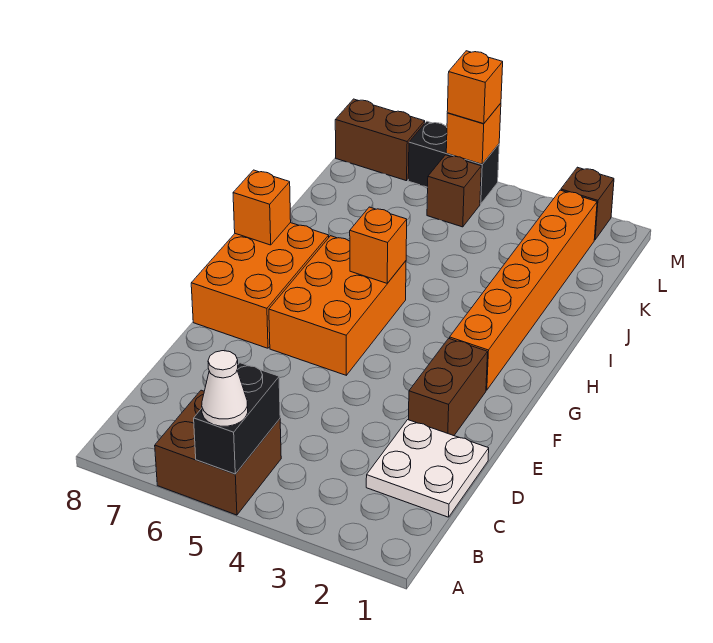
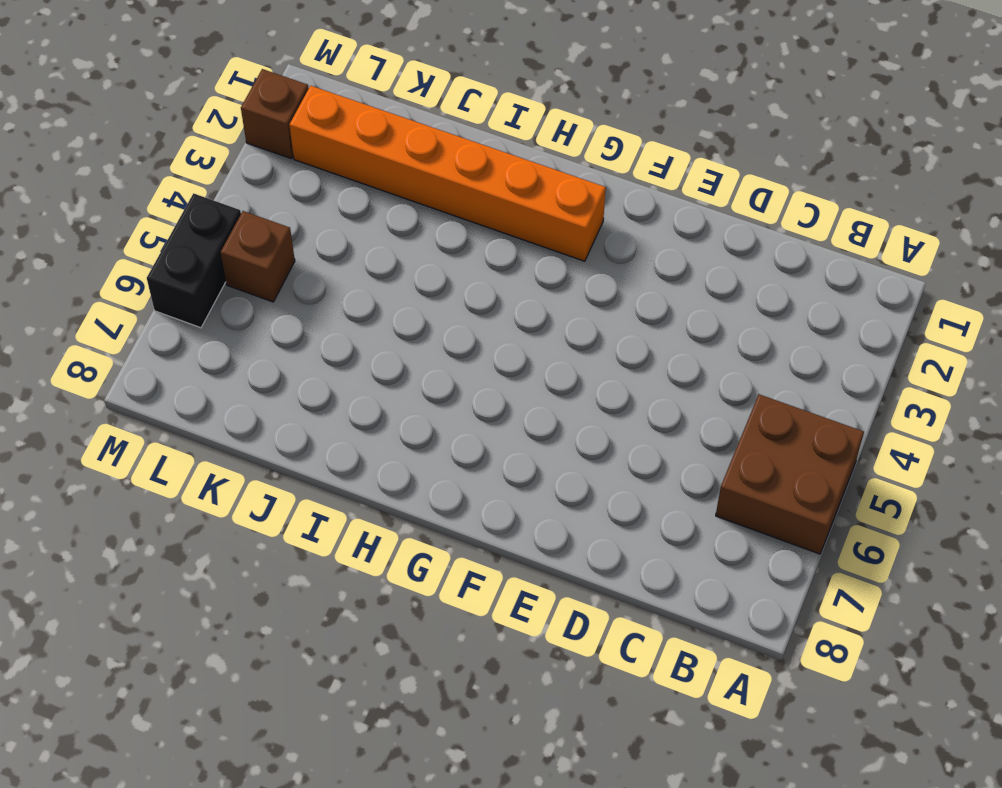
none -> white plate C1:D2 level 1
none -> brown brick E2:F2 level 1
none -> orange brick F5:H6 level 1

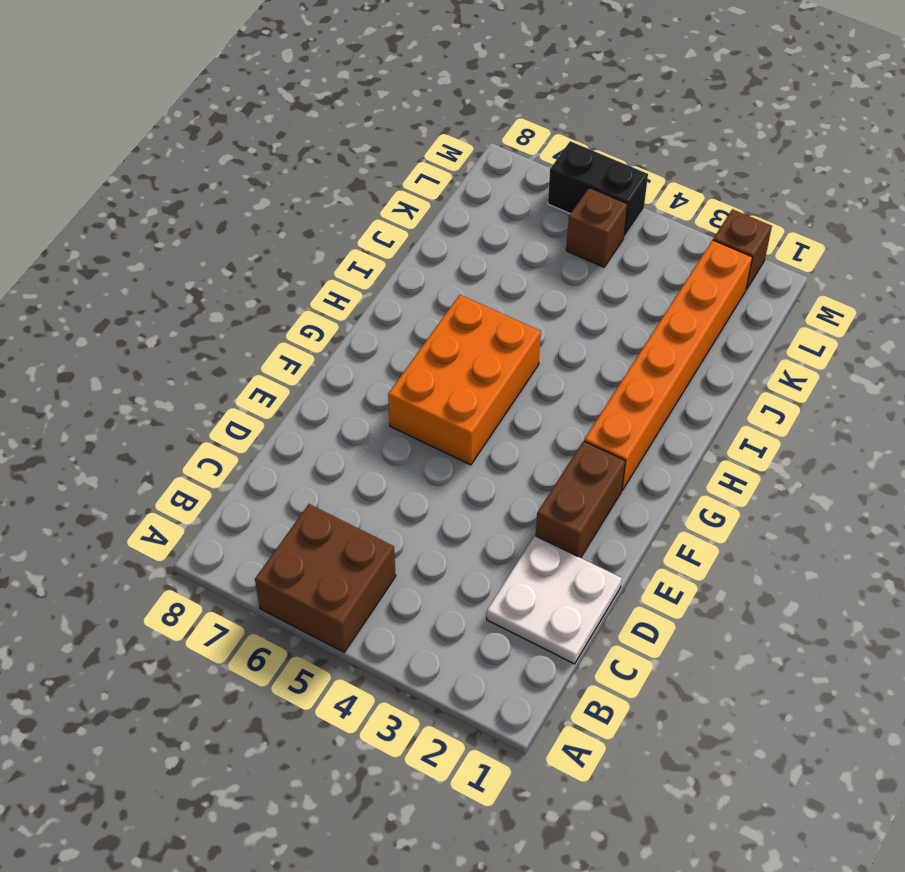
none -> orange brick F7:H8 level 1
none -> brown brick M7:M8 level 1
none -> black brick A5:B5 level 2

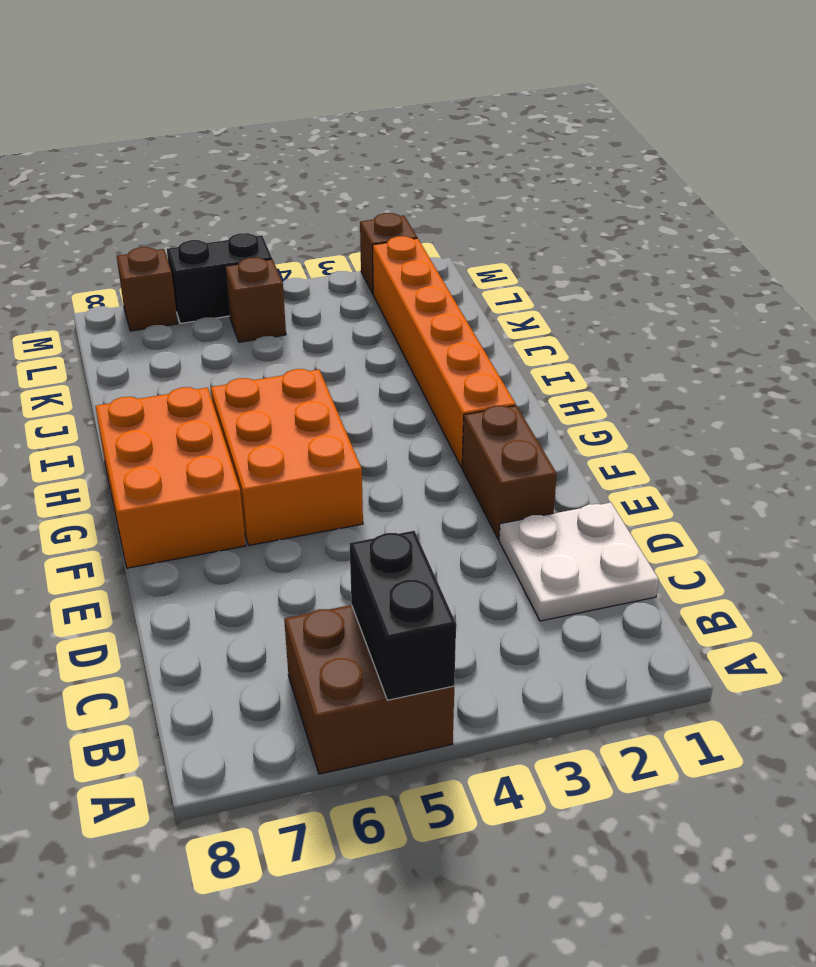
brown brick M7 level 1 -> brown brick M7:M8 level 1
none -> orange brick H5 level 2
none -> orange brick H8 level 2
none -> orange brick M5 level 2

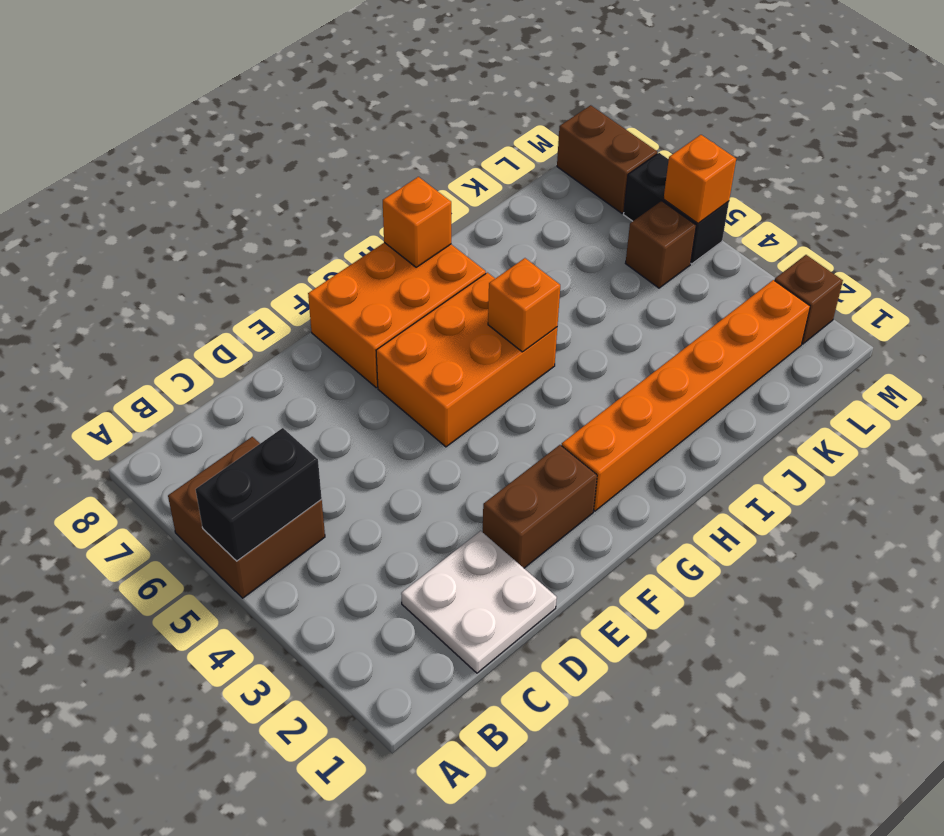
none -> white cone A5 level 3
none -> orange brick M5 level 3

